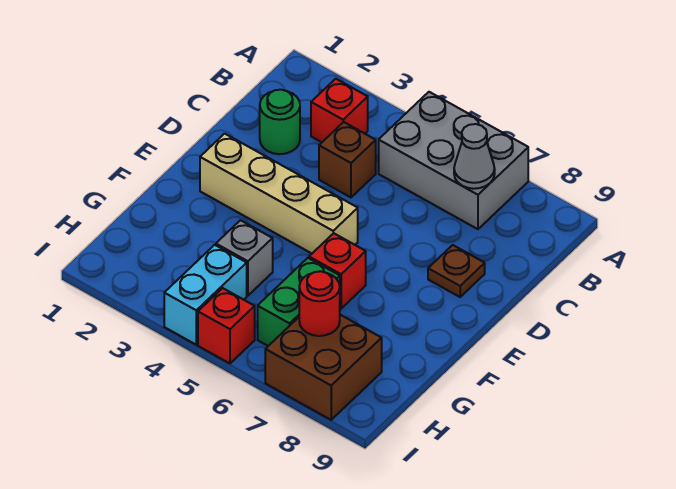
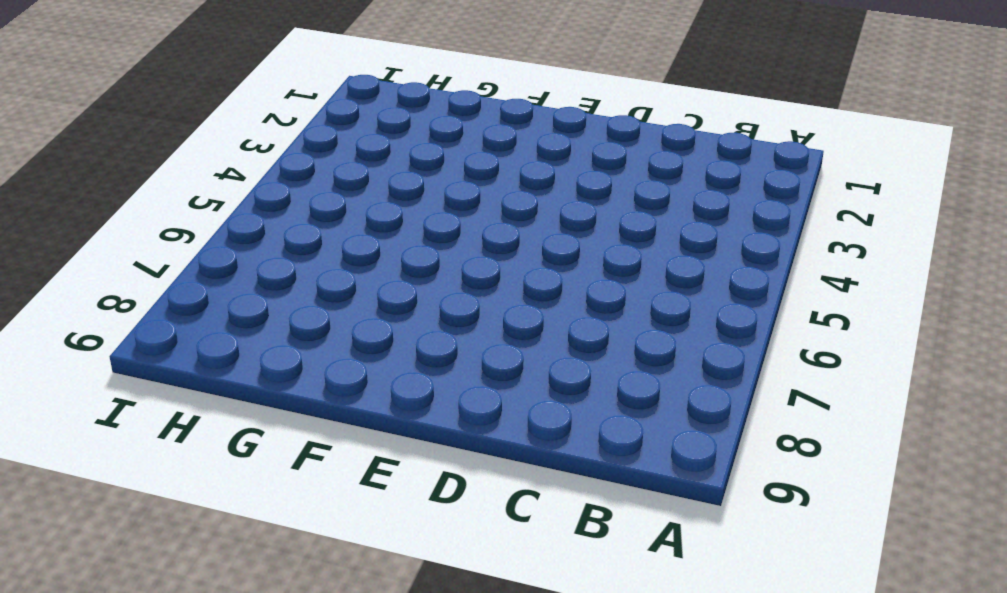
none -> grey brick A5:B7 level 1
none -> red brick B3 level 1
none -> green round brick C2 level 1

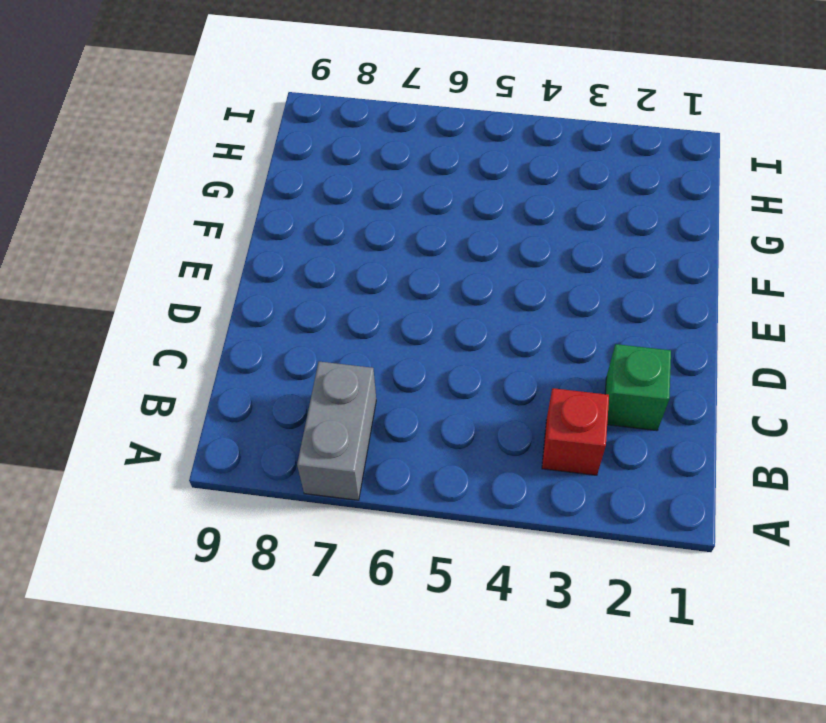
grey brick A7:B7 level 1 -> grey brick A5:B7 level 1
green brick C2 level 1 -> green round brick C2 level 1
none -> brown brick C4 level 1
none -> brown plate D8 level 1
none -> tan brick E2:E5 level 1

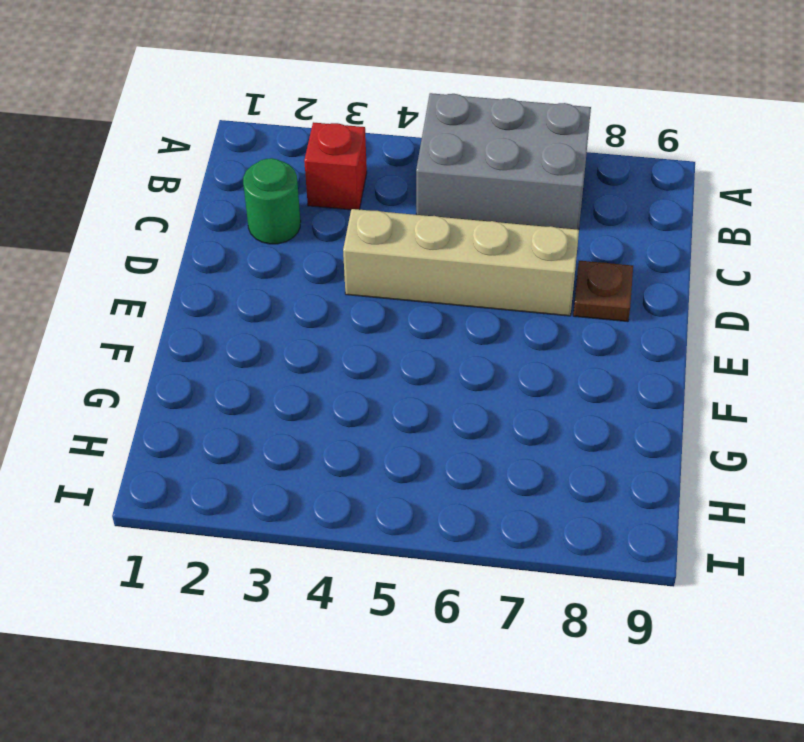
tan brick D4:D7 level 1 -> tan brick E2:E5 level 1
none -> brown brick C4 level 1
none -> red brick F6 level 1
none -> grey brick G4 level 1

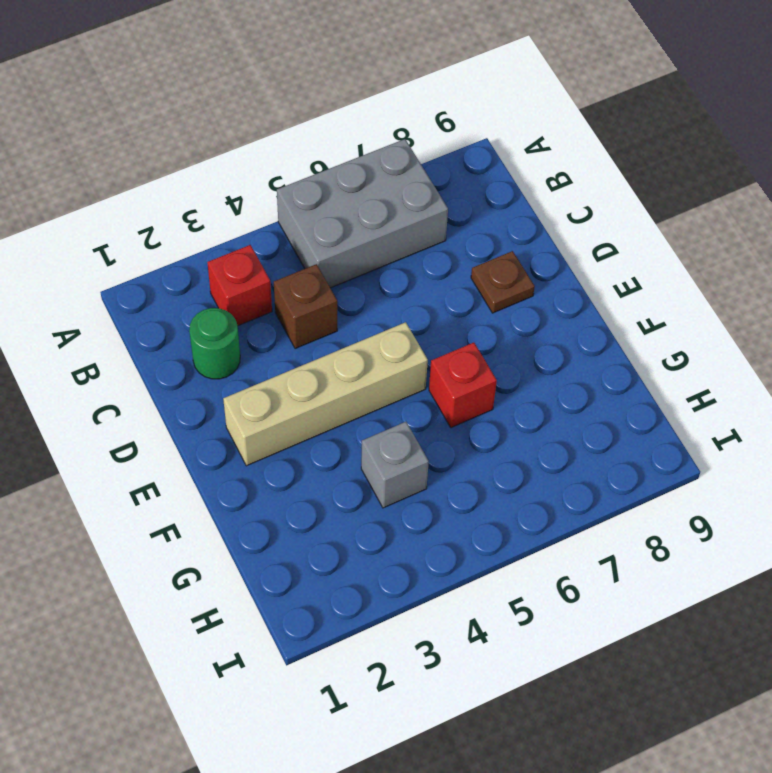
none -> green brick G6:H6 level 1
none -> cyan brick H4:I4 level 1
none -> brown brick H7:I8 level 1

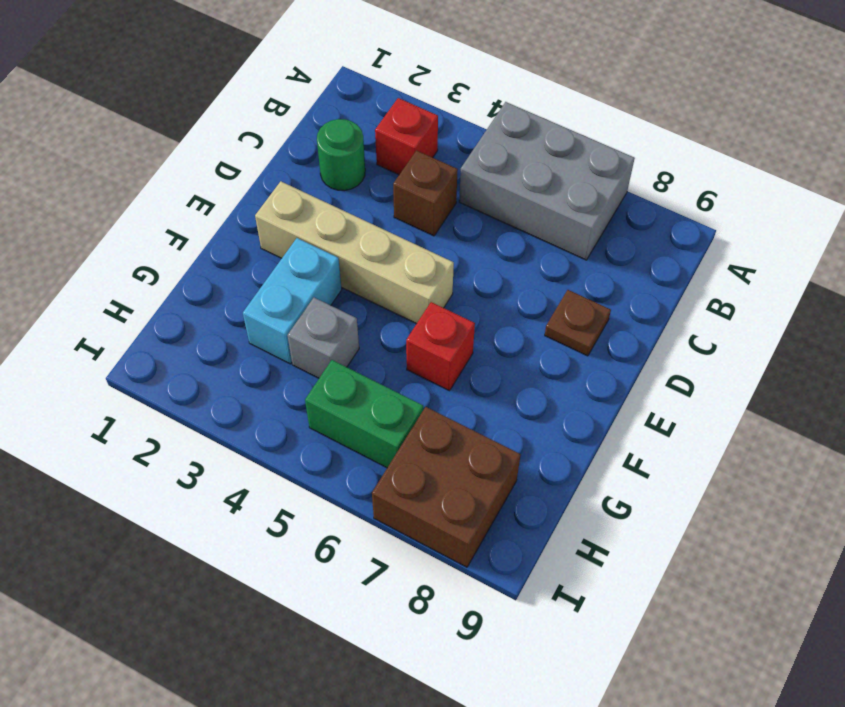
cyan brick F3:G3 level 1 -> cyan brick H4:I4 level 1
green brick H5:H6 level 1 -> green brick G6:H6 level 1
none -> red brick I5 level 1
none -> grey cone B7 level 2
none -> red round brick H7 level 2

